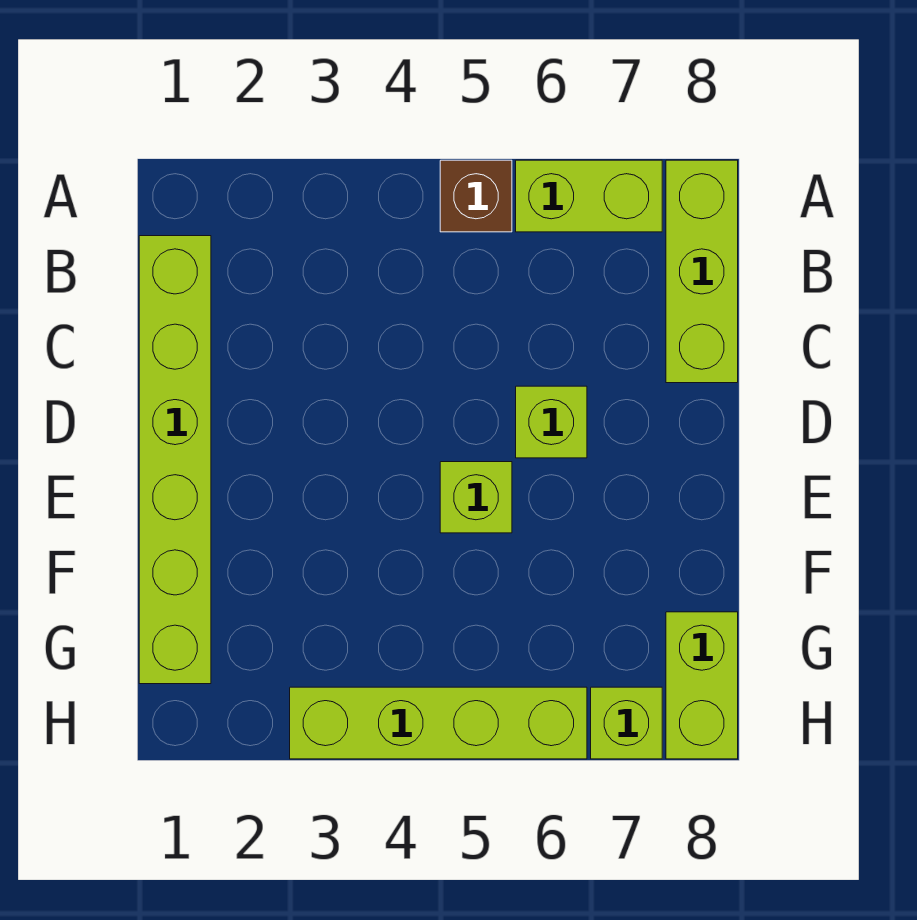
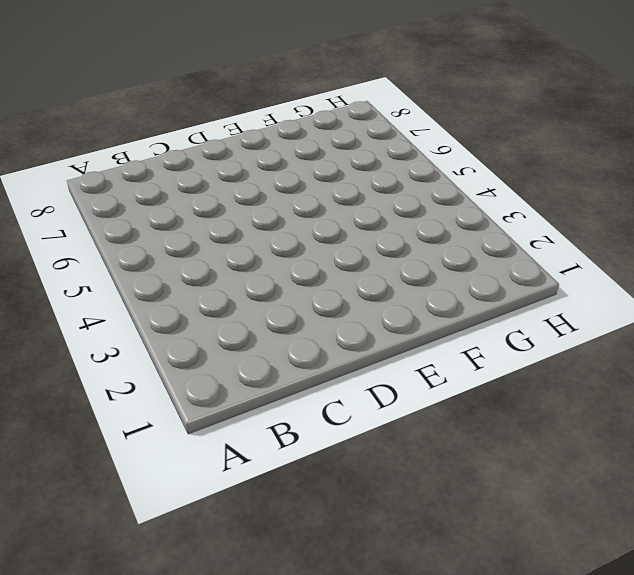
none -> brown brick A5 level 1
none -> lime brick A6:A7 level 1

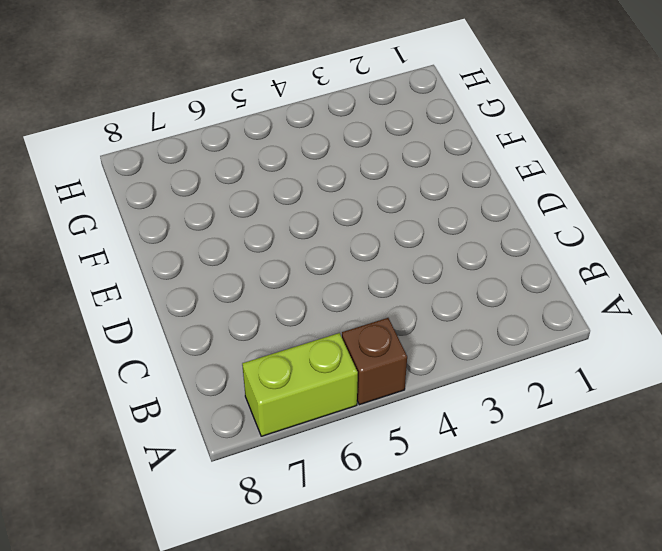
none -> lime brick A8:C8 level 1
none -> lime brick B1:G1 level 1

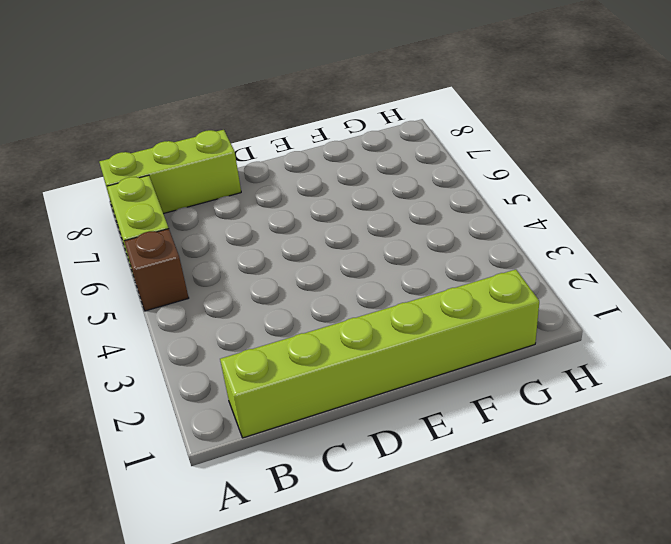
none -> lime brick D6 level 1
none -> lime brick E5 level 1

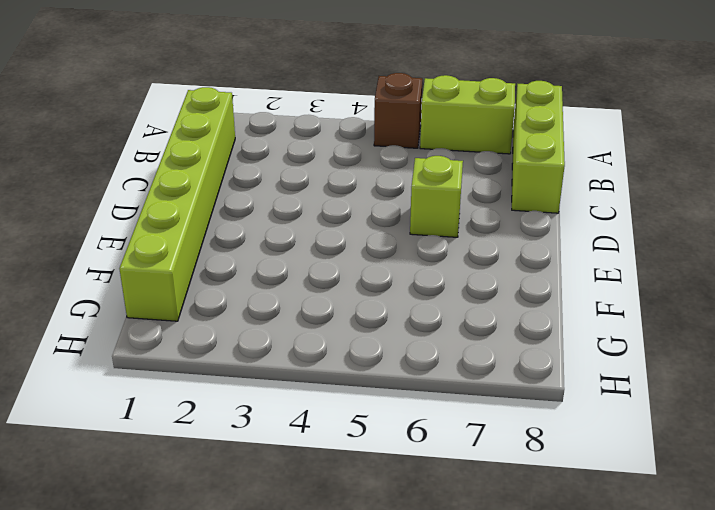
none -> lime brick E5 level 1
none -> lime brick G8:H8 level 1

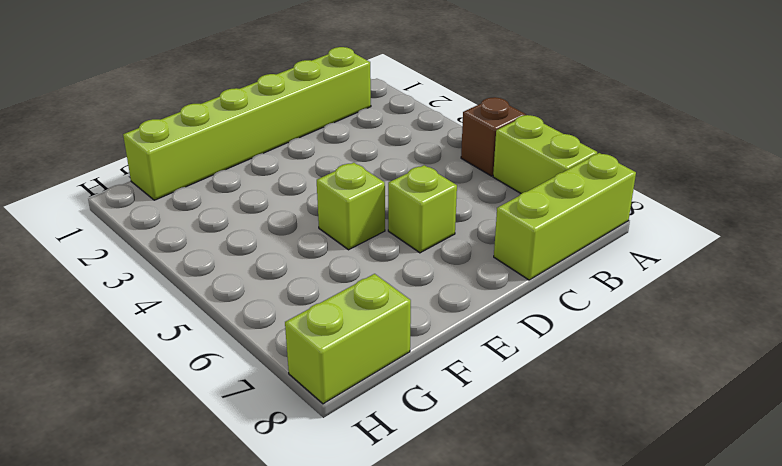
none -> lime brick H3:H6 level 1
none -> lime brick H7 level 1

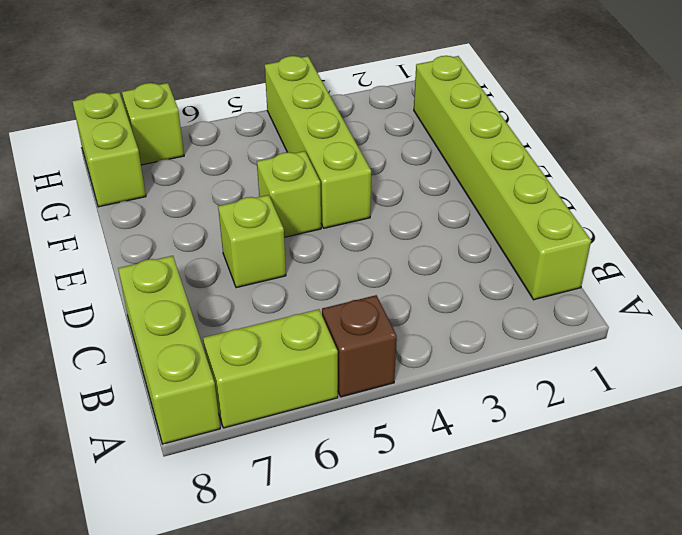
lime brick E4:H4 level 1 -> lime brick H3:H6 level 1

